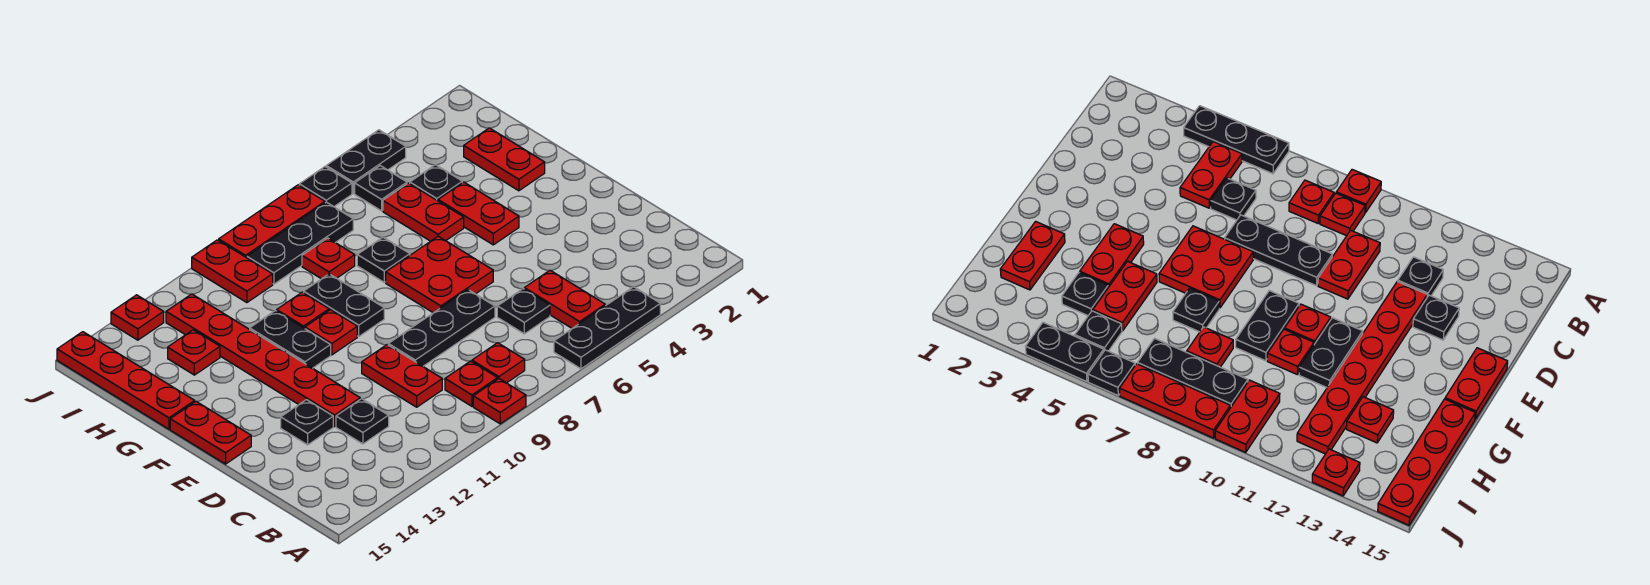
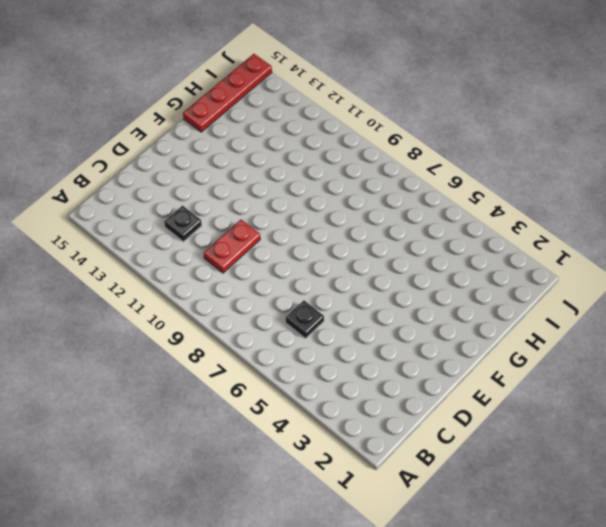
none -> black plate A4:A6 level 1
none -> red plate A9 level 1
none -> red plate B5:C5 level 1
none -> red plate B8 level 1

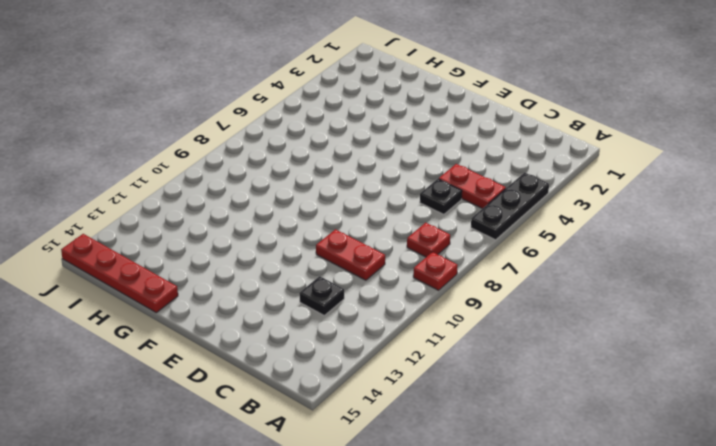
none -> red plate B9 level 1
none -> black plate D7:D9 level 1
none -> red plate D12:I12 level 1
none -> black plate D13 level 1

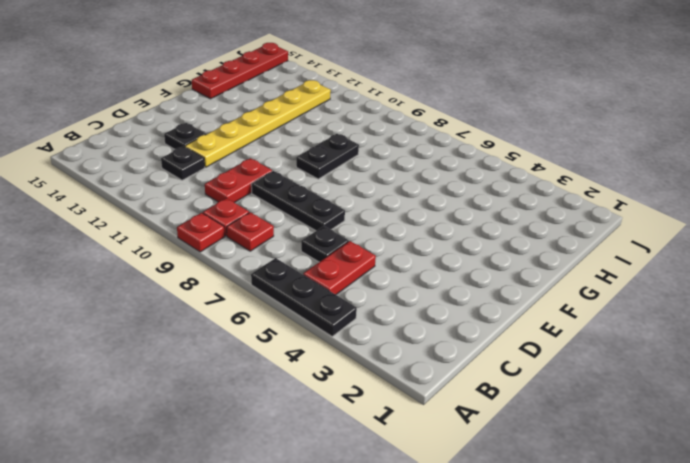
yellow plate D12:I12 level 1 -> red plate D12:I12 level 1
none -> red plate E6:F7 level 1
none -> red plate E15:F15 level 1
none -> red plate F4:G4 level 1
none -> red plate F10 level 1

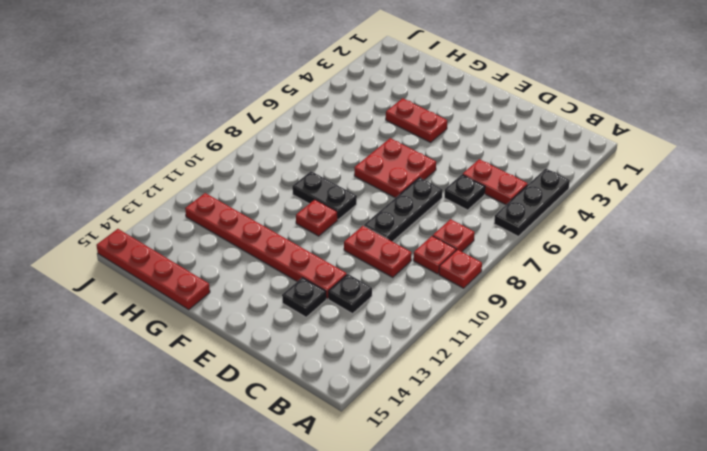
none -> red plate E15:F15 level 1
none -> black plate F11:G11 level 1
none -> red plate G2:H2 level 1
none -> red plate G5:H5 level 1

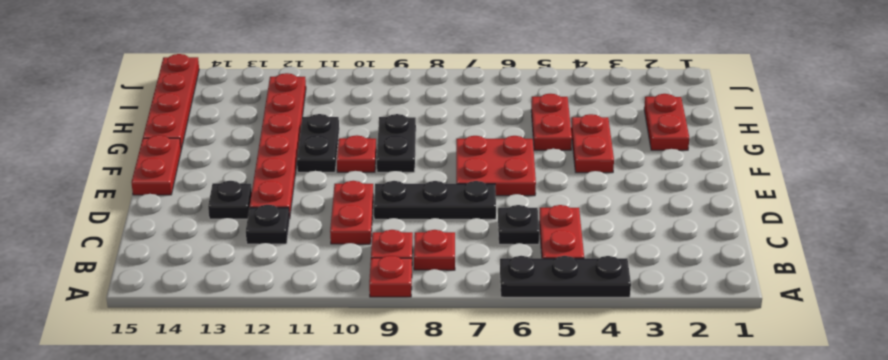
none -> black plate G7 level 1
none -> red plate G10 level 1
none -> black plate H4 level 1
none -> red plate H8 level 1

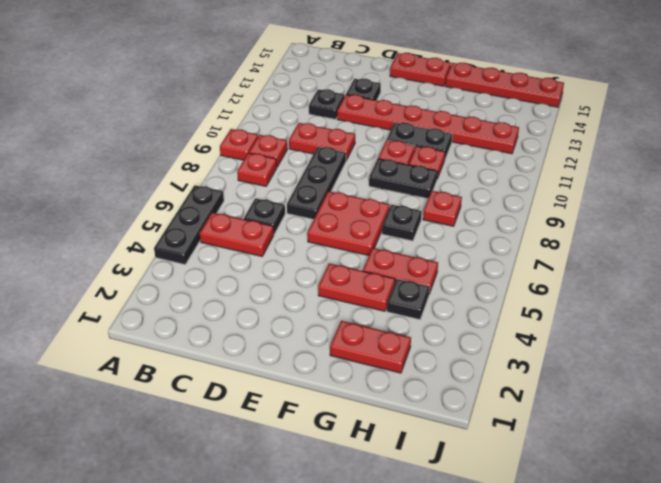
none -> red plate H13 level 1
none -> black plate I5 level 1
none -> black plate I7:I9 level 1
none -> red plate I10:J10 level 1

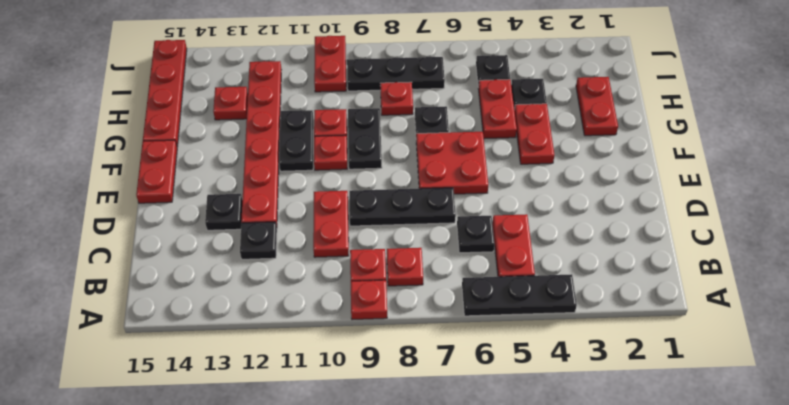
none -> black plate J4:J5 level 1
none -> black plate J6 level 1
none -> red plate J7:J9 level 1
none -> red plate J13 level 1

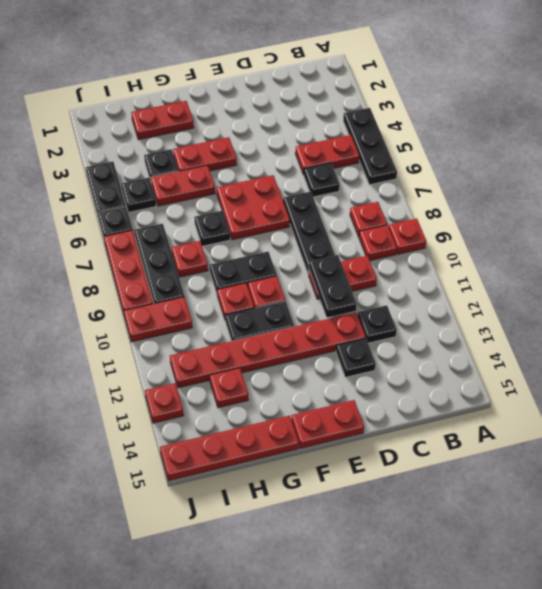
black plate D10:D11 level 2 -> none

